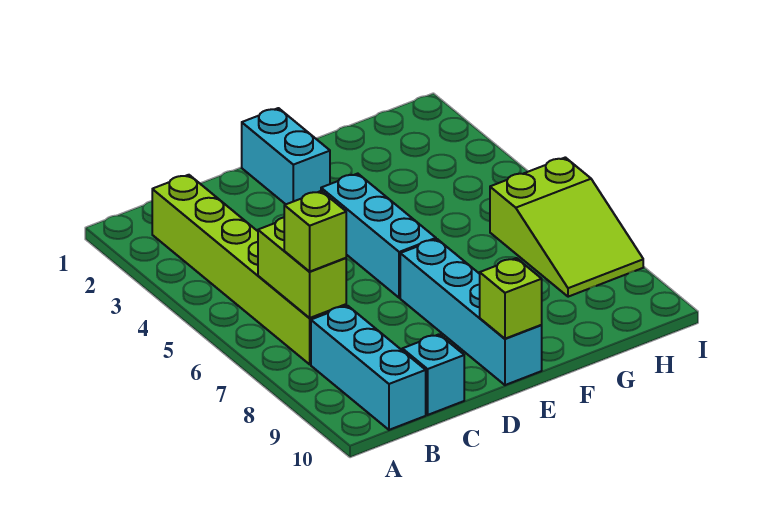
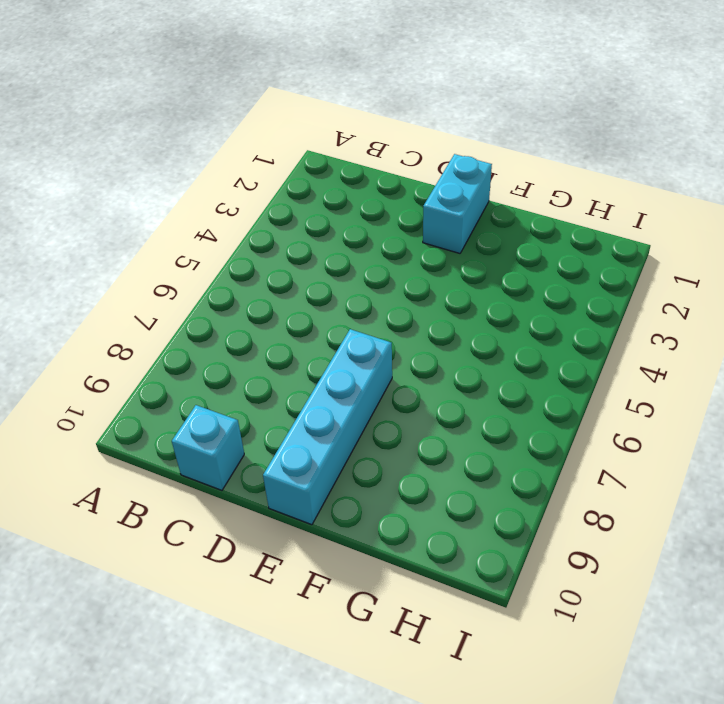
none -> lime brick B2:B7 level 1
none -> cyan brick B8:B10 level 1

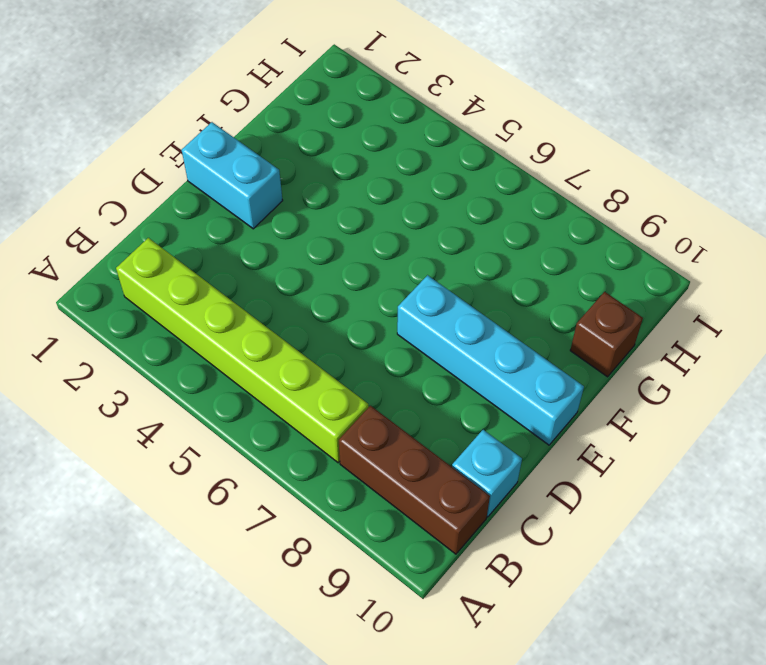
brown brick B8:B10 level 1 -> cyan brick B8:B10 level 1
brown brick G10 level 1 -> none
none -> cyan brick E4:E6 level 1
none -> lime slope H6:I8 level 1 top 6

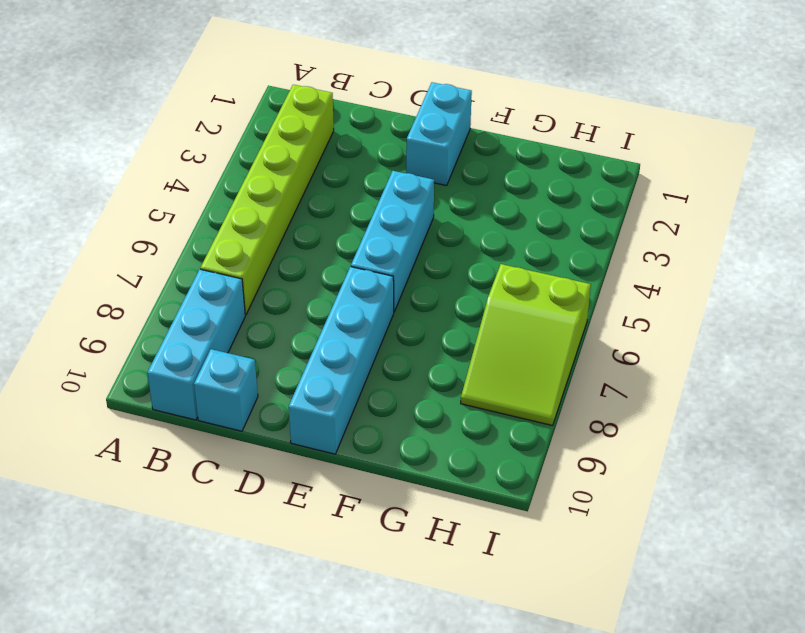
none -> lime brick B6:B7 level 2
none -> lime brick E10 level 2

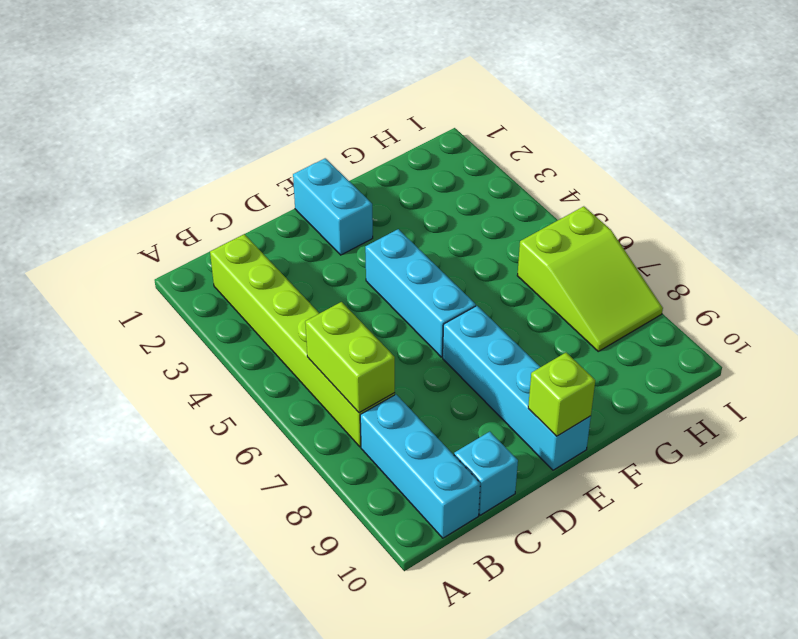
none -> lime brick B7 level 3

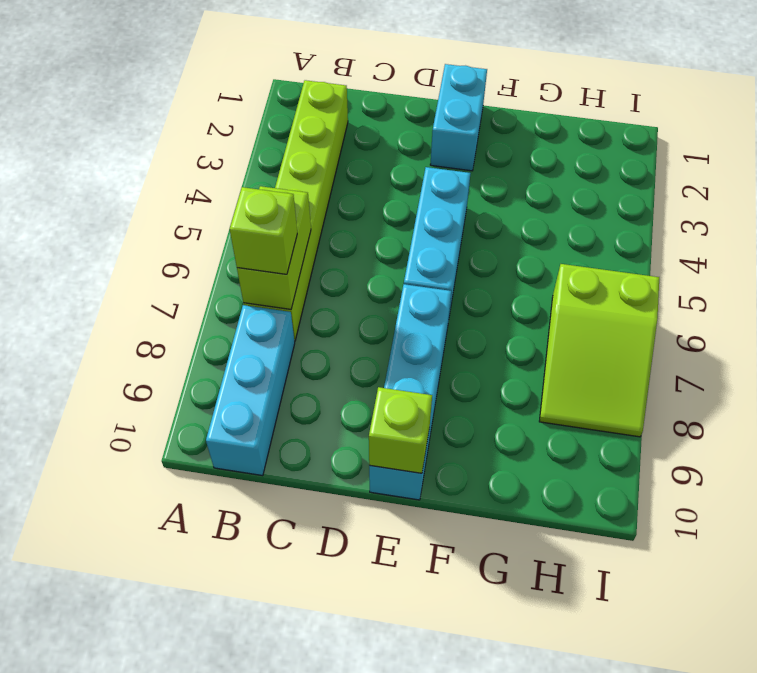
none -> cyan brick C10 level 1

